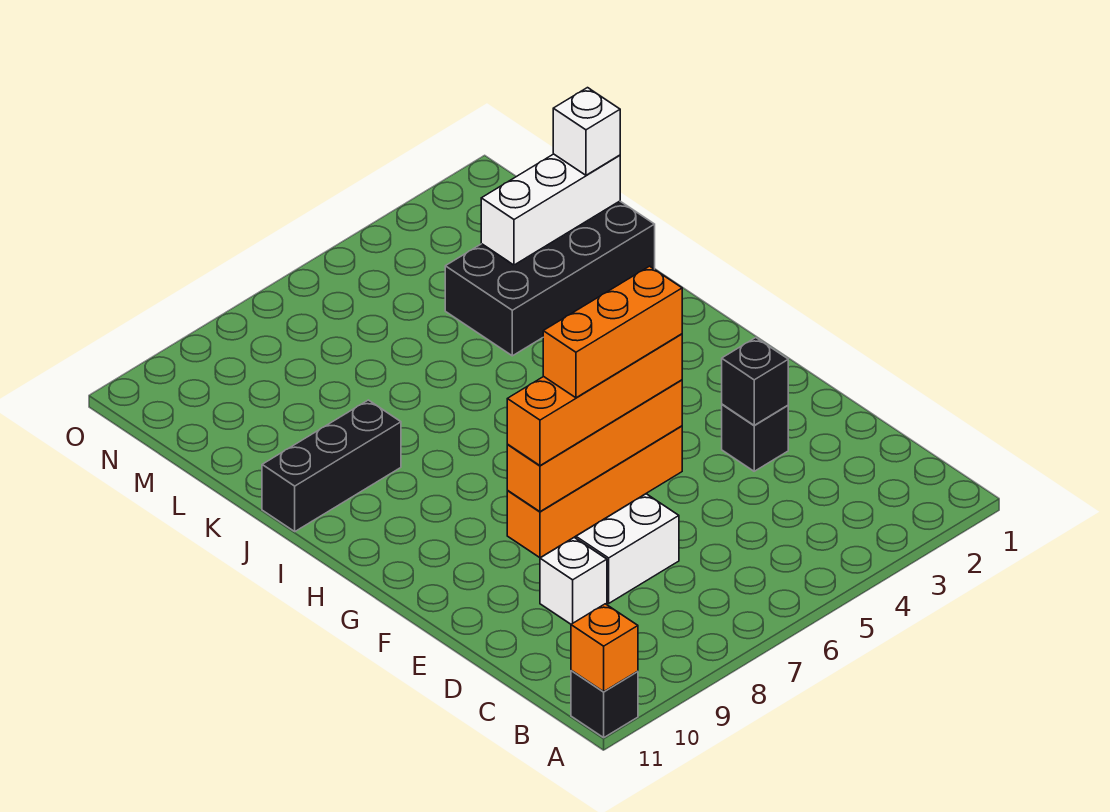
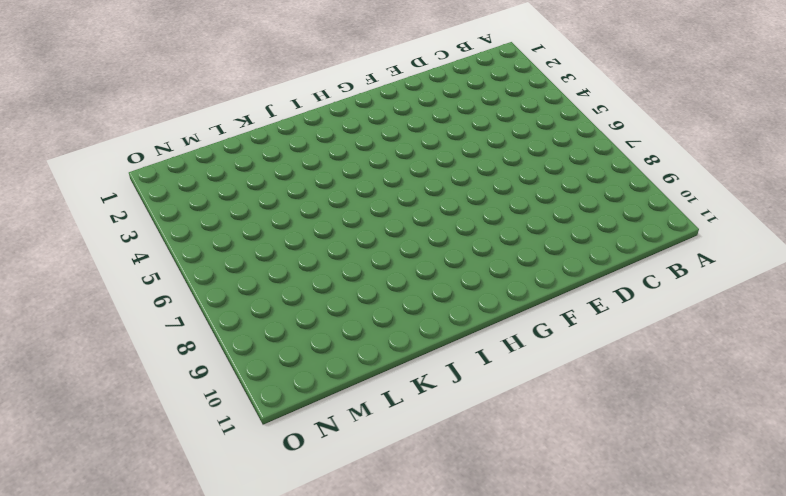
none -> black brick A11 level 1
none -> white brick D7:D8 level 1
none -> white brick D9 level 1

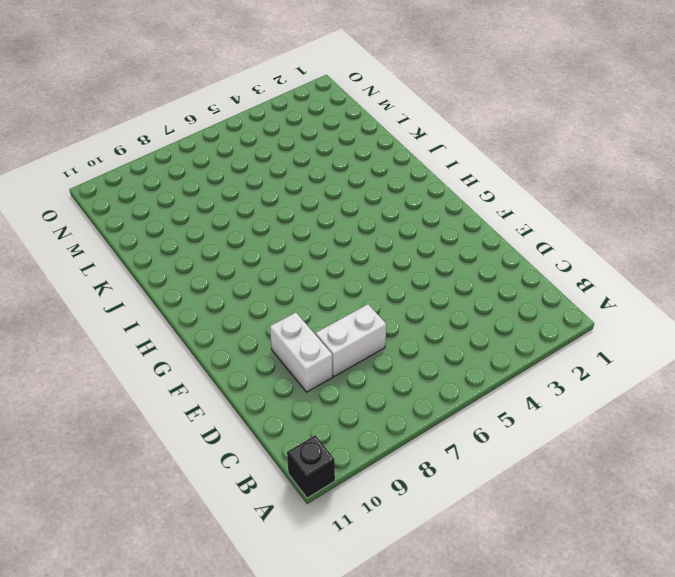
white brick D9:E9 level 1 -> white brick D9 level 1
none -> black brick E3 level 1
none -> orange brick F5:F8 level 1
none -> black brick J9:J11 level 1

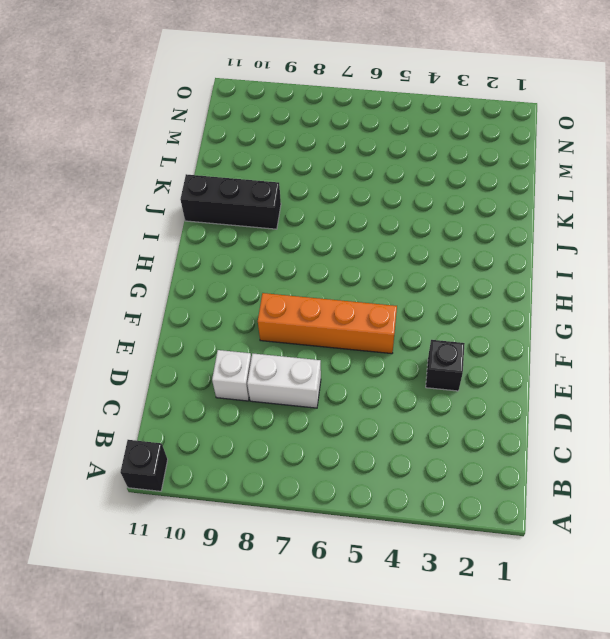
none -> black brick K1:L4 level 1
none -> orange brick A11 level 2
none -> black brick E3 level 2

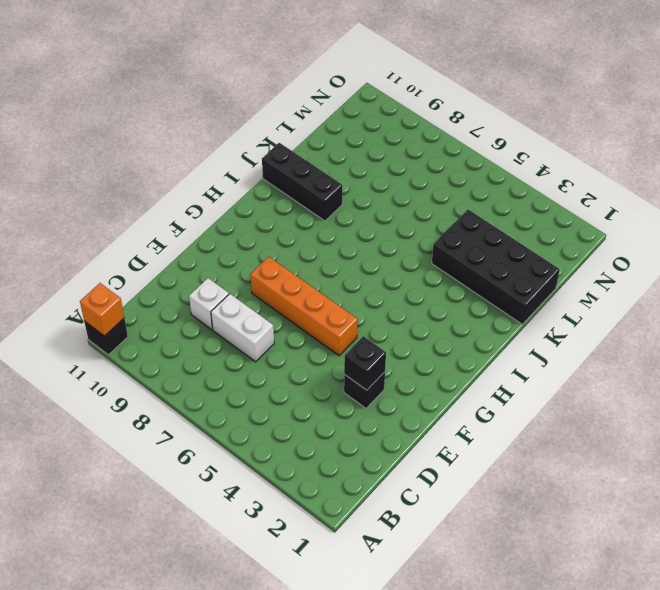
none -> orange brick F5:F8 level 2
none -> white brick L1:L3 level 2
none -> orange brick F5:F8 level 3

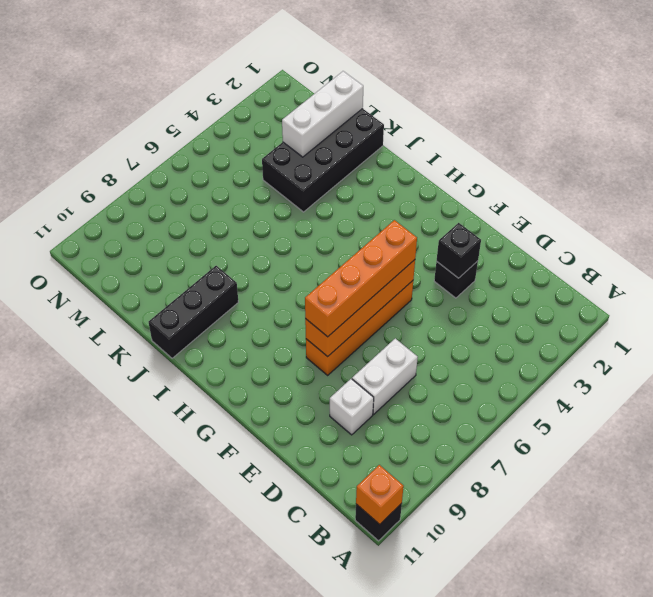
none -> white brick L1 level 3
none -> orange brick F5:F7 level 4

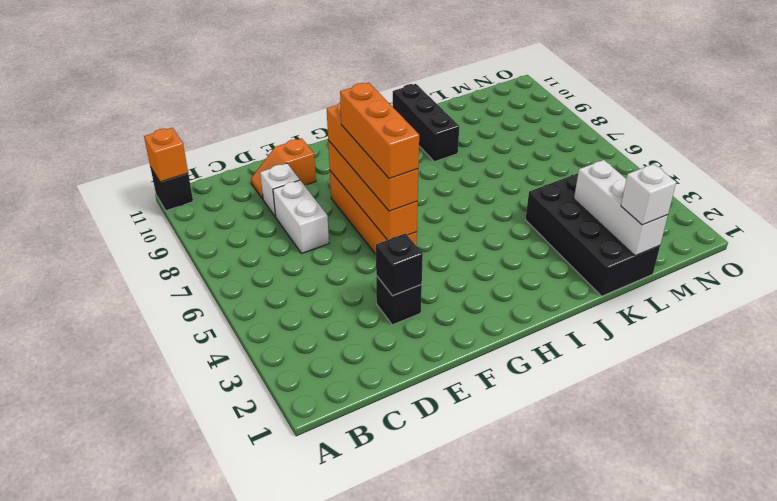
orange slope D10:E10 level 1 top E -> none

